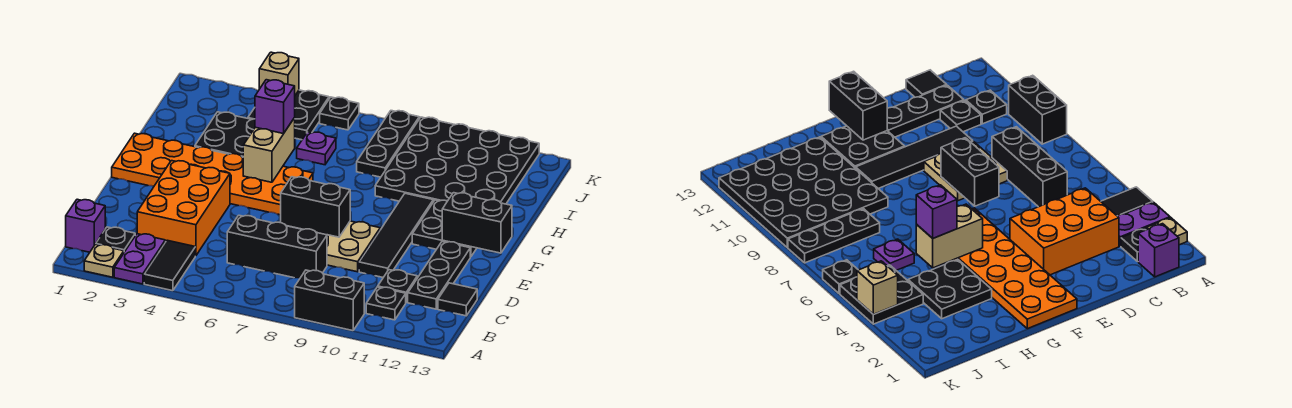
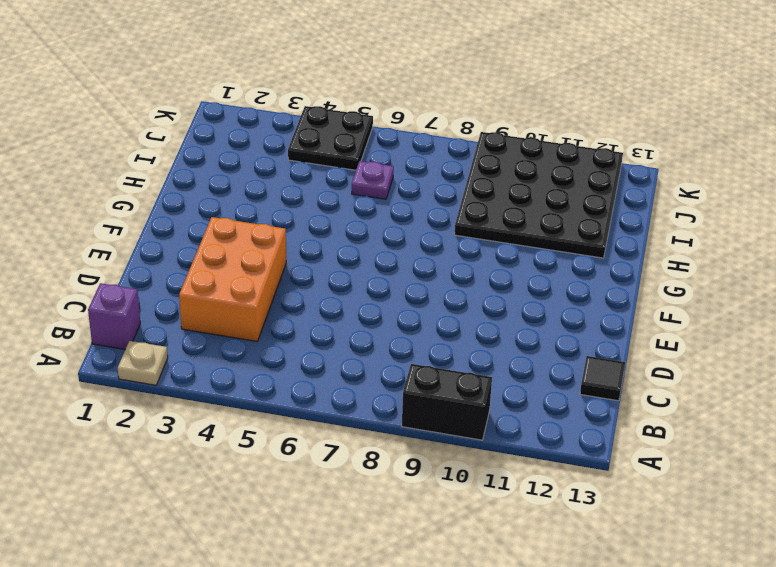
none -> purple plate A3:B3 level 1
none -> black tile A4:B4 level 1
none -> black plate B2 level 1

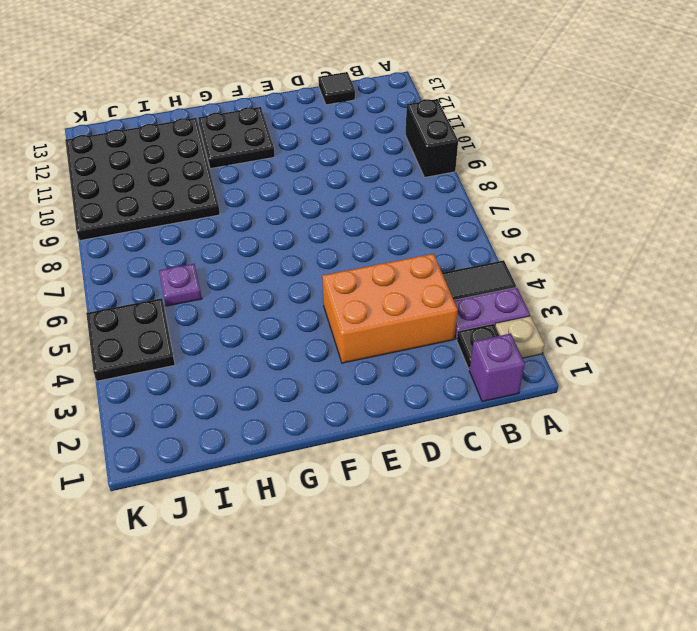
none -> black plate B11 level 1
none -> black brick C6:C8 level 1
none -> black plate C11 level 1

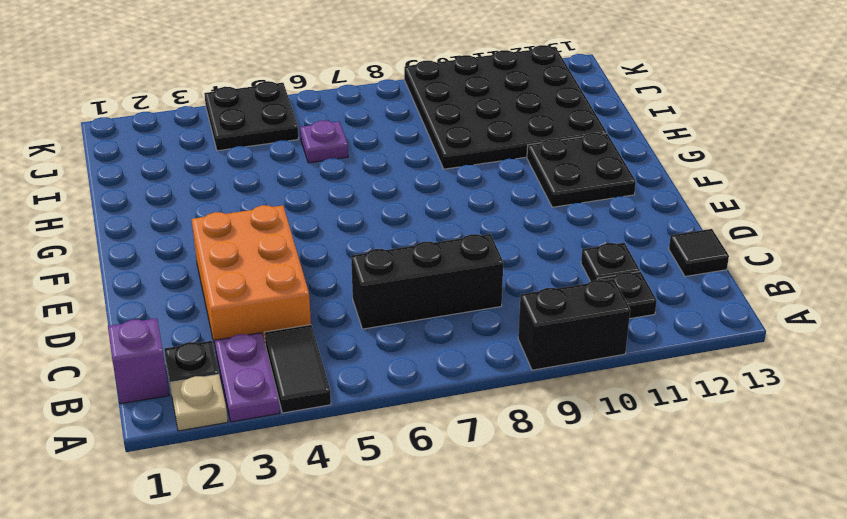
none -> black plate C12:E12 level 1
none -> tan plate D8:E9 level 1
none -> black tile D10:G10 level 1

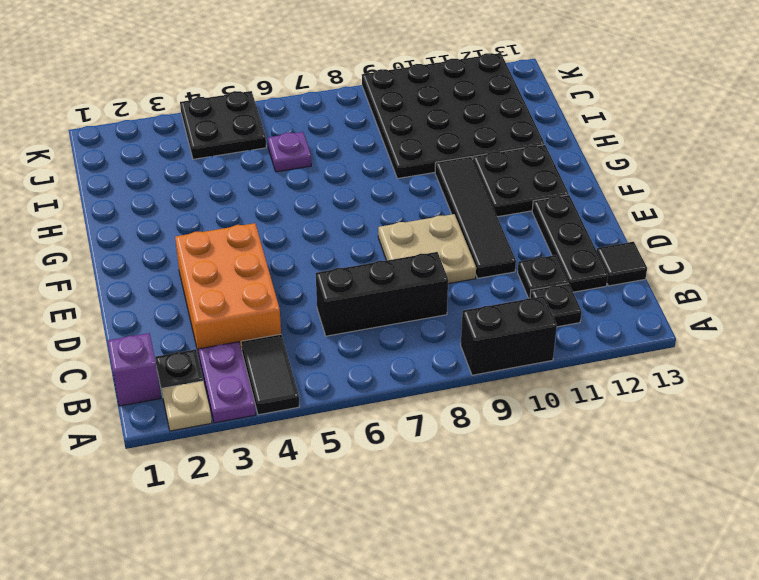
none -> orange plate F1:G6 level 1
none -> black plate H3:I4 level 1
none -> black plate I8:K8 level 1

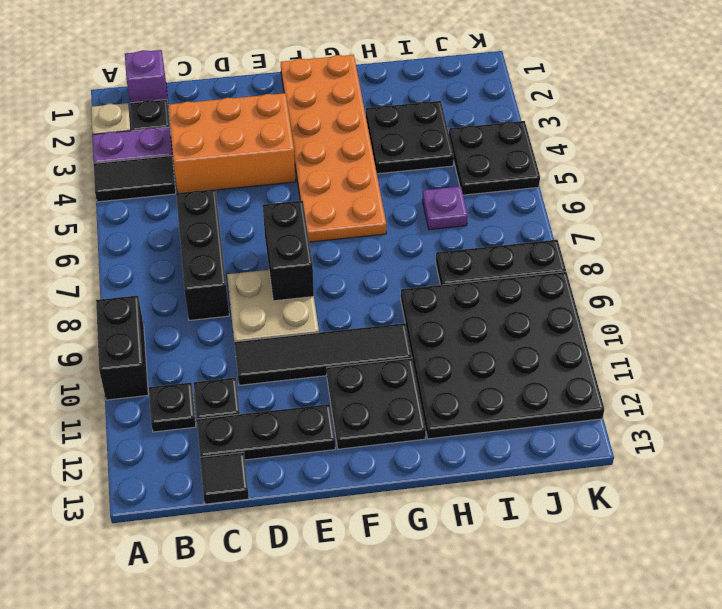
none -> black plate K6 level 1
none -> black brick F12:F13 level 2
none -> tan brick G5:H5 level 2

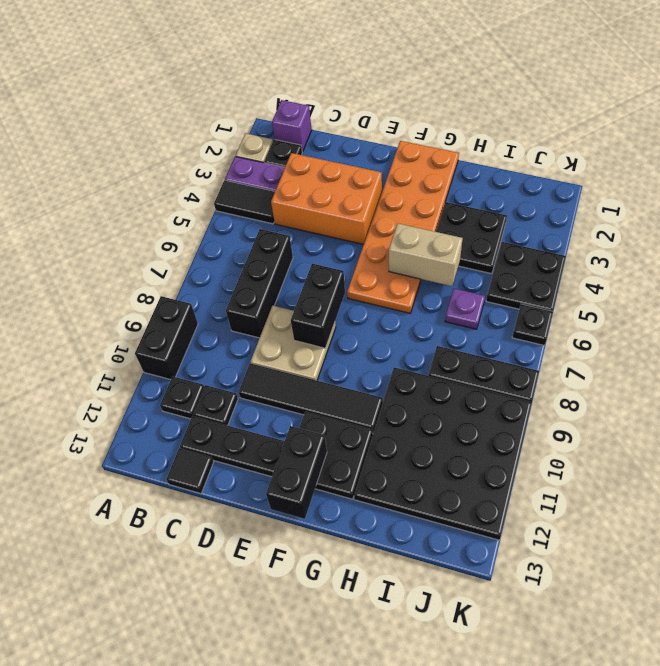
none -> tan brick K4 level 2
none -> purple brick H5 level 3

